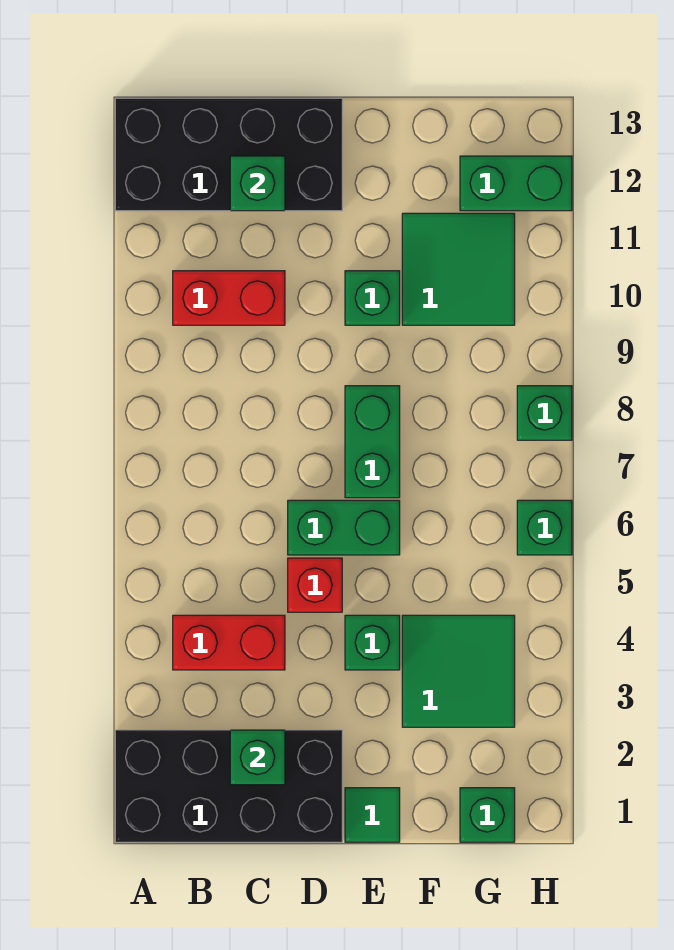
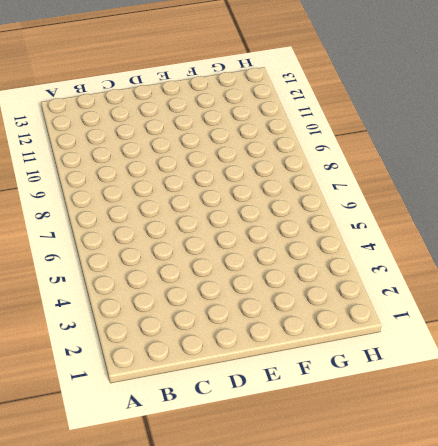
none -> black brick A1:D2 level 1
none -> black brick A12:D13 level 1
none -> red brick B4:C4 level 1

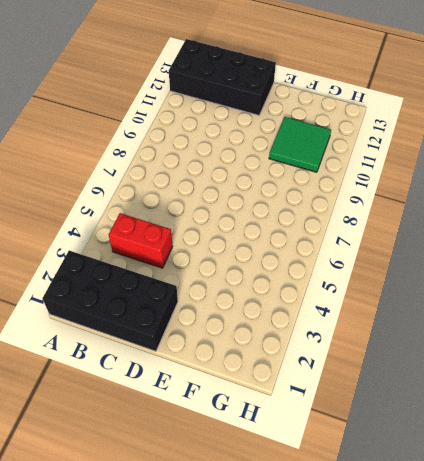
none -> red brick B10:C10 level 1
none -> red brick D5 level 1
none -> green brick D6:E6 level 1

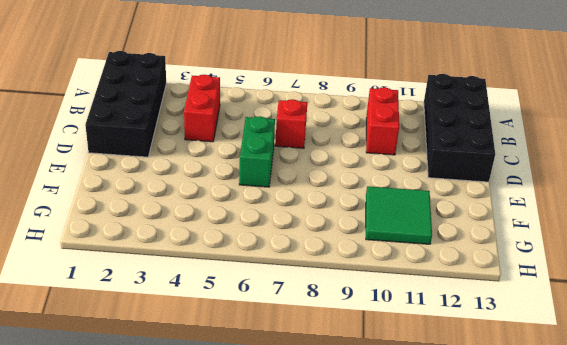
red brick C7 level 1 -> red brick D5 level 1
none -> green tile E1 level 1
none -> green brick E4 level 1
none -> green brick E7:E8 level 1

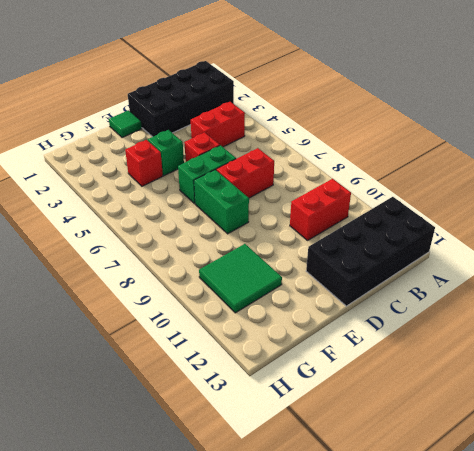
red brick C7:D7 level 1 -> none
red brick F4 level 1 -> green tile F3:G4 level 1
none -> green brick E10 level 1
none -> green brick G1 level 1
none -> green brick G12:H12 level 1

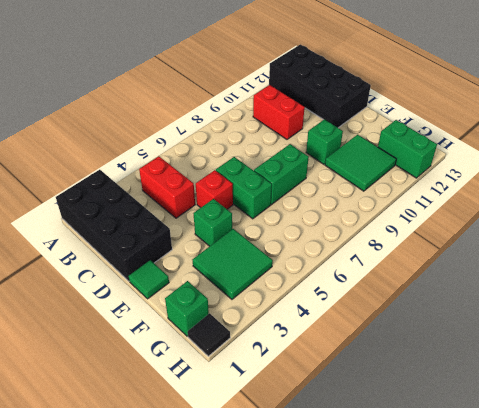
black tile H1 level 1 -> none
none -> green brick H6 level 1
none -> green brick H8 level 1
none -> green brick C2 level 2

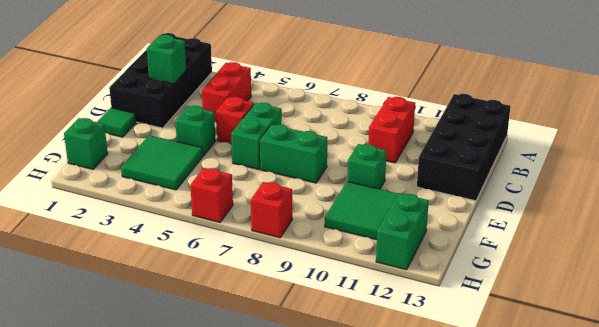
red brick H6 level 1 -> green brick H6 level 1
red brick H8 level 1 -> green brick H8 level 1
none -> green brick C12 level 2

